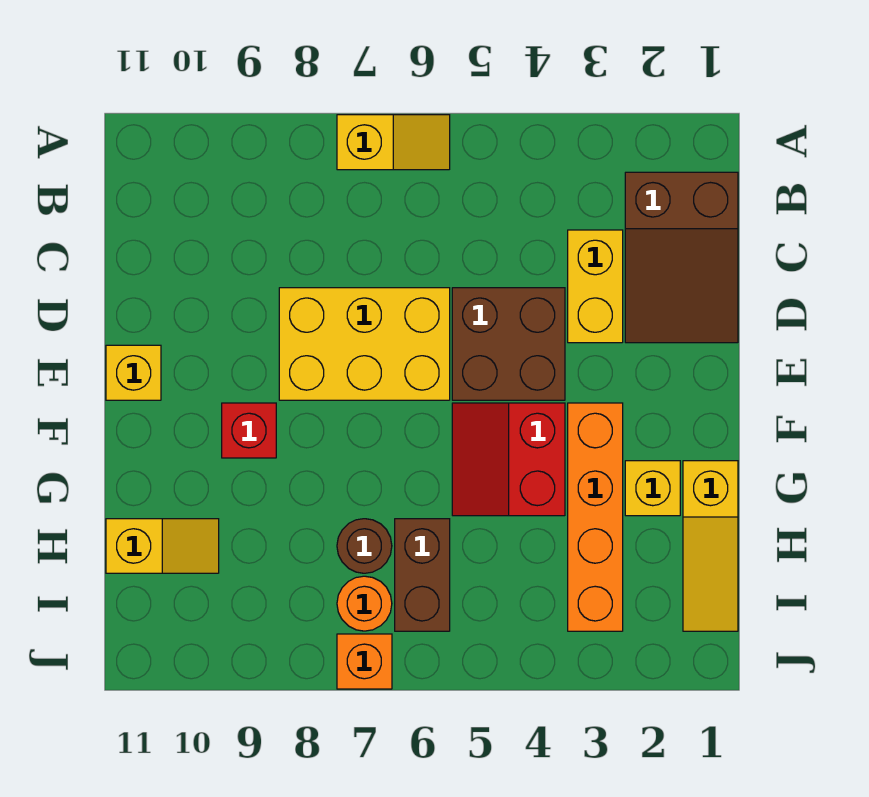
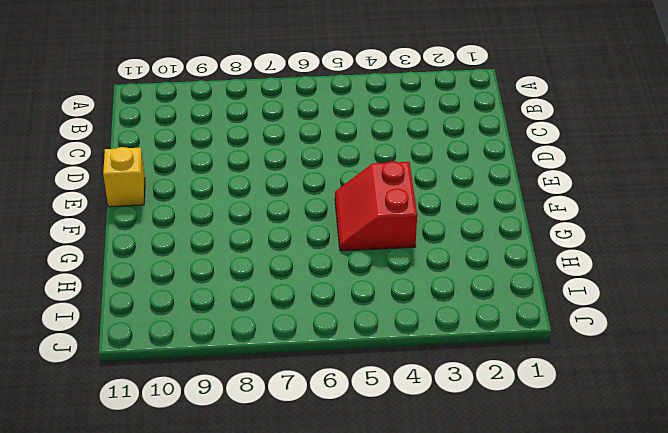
none -> yellow slope A6:A7 level 1 top 7
none -> brown slope B1:D2 level 1 top B
none -> yellow brick C3:D3 level 1

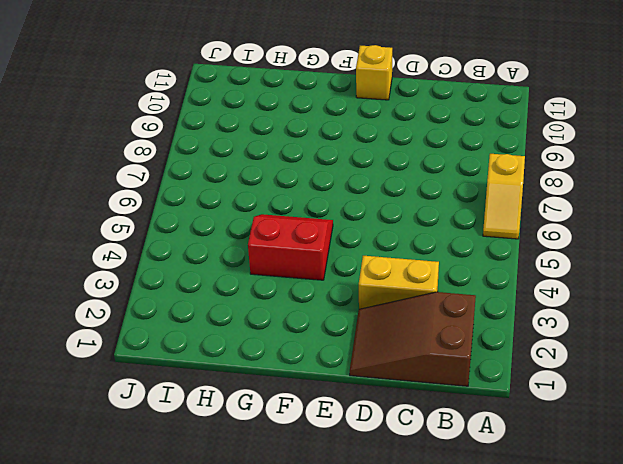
none -> brown brick D4:E5 level 1
none -> yellow brick D6:E8 level 1
none -> orange brick F3:I3 level 1

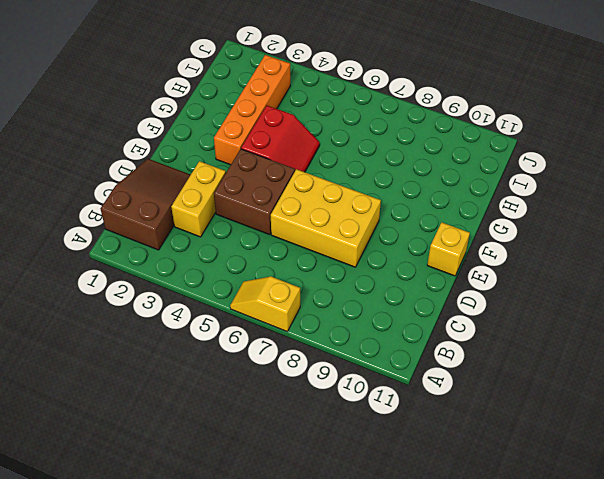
none -> red brick F9 level 1
none -> yellow slope G1:I1 level 1 top G
none -> yellow brick G2 level 1

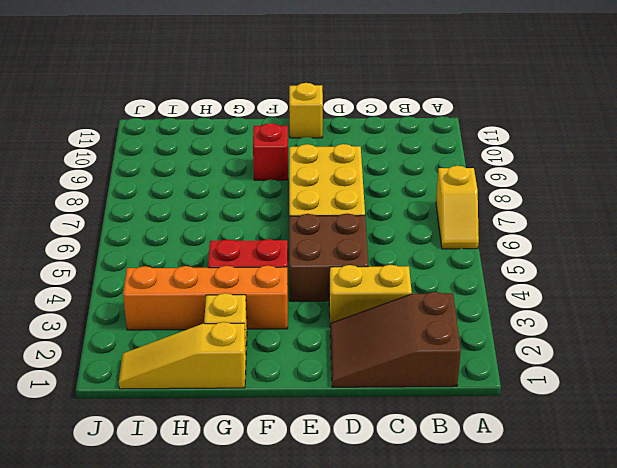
none -> brown brick H6:I6 level 1
none -> brown round brick H7 level 1
none -> yellow slope H10:H11 level 1 top 11

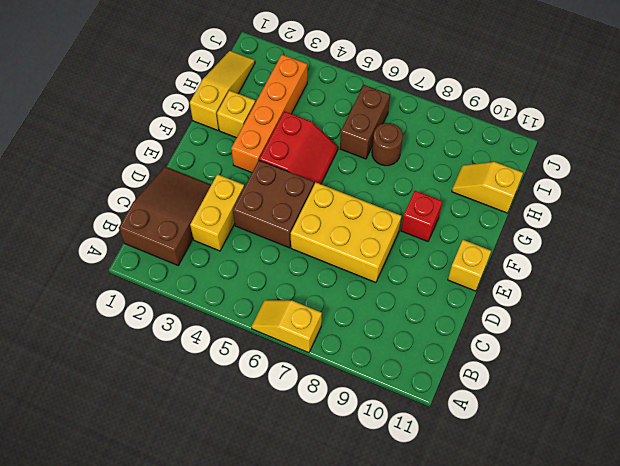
none -> orange round brick I7 level 1
none -> orange brick J7 level 1

